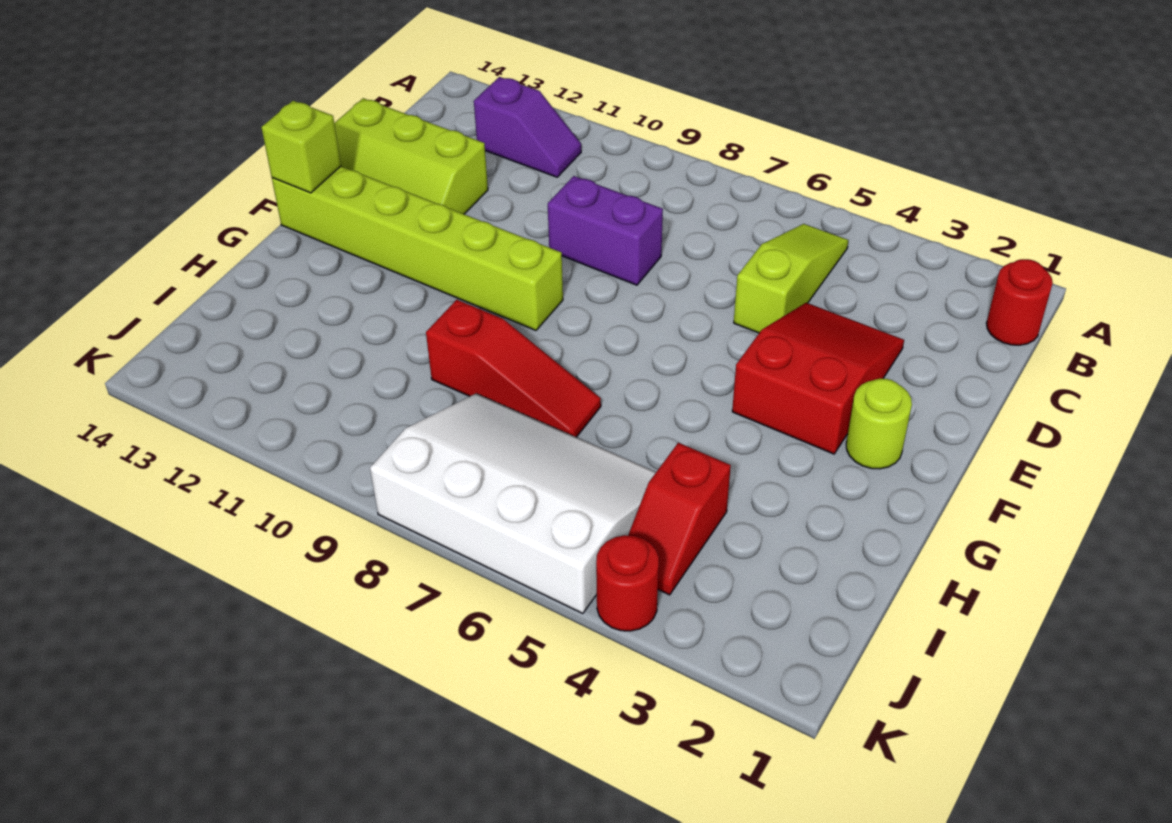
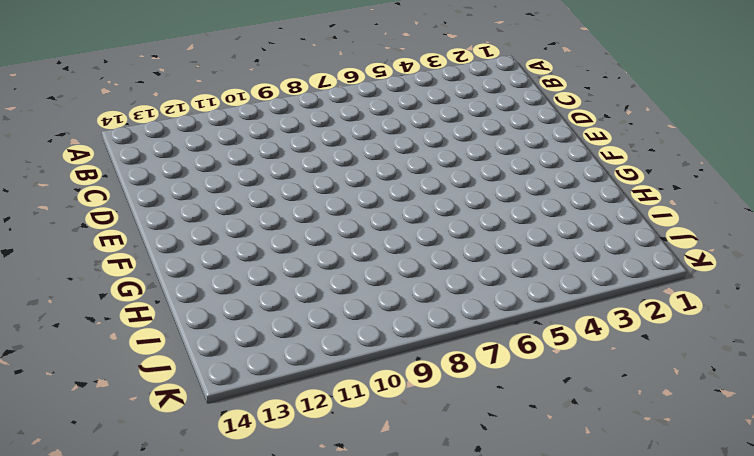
none -> red round brick B1 level 1
none -> lime slope B5:D5 level 1 top D
none -> purple slope B11:B12 level 1 top 12

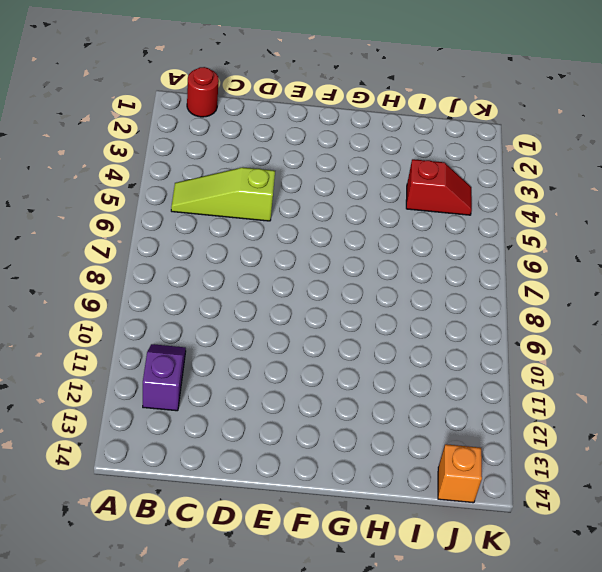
orange brick J14 level 1 -> none
none -> red slope D3:F4 level 1 top F
none -> purple brick D8:D9 level 1
none -> lime slope D12:E14 level 1 top D

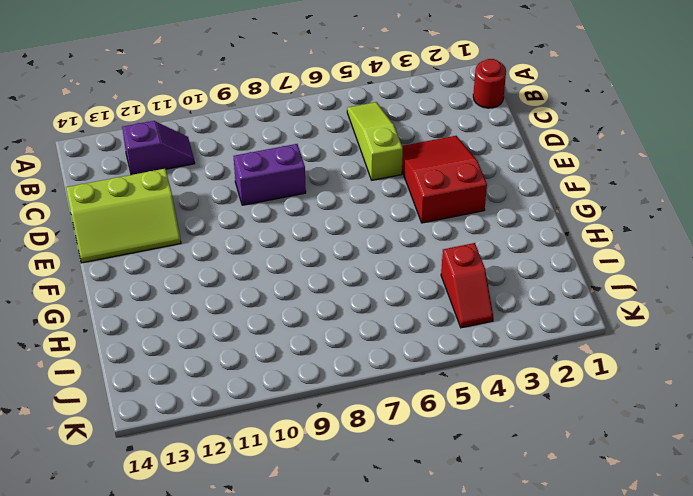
none -> lime round brick F2 level 1
none -> lime brick F9:F14 level 1
none -> red slope H7:H9 level 1 top 9

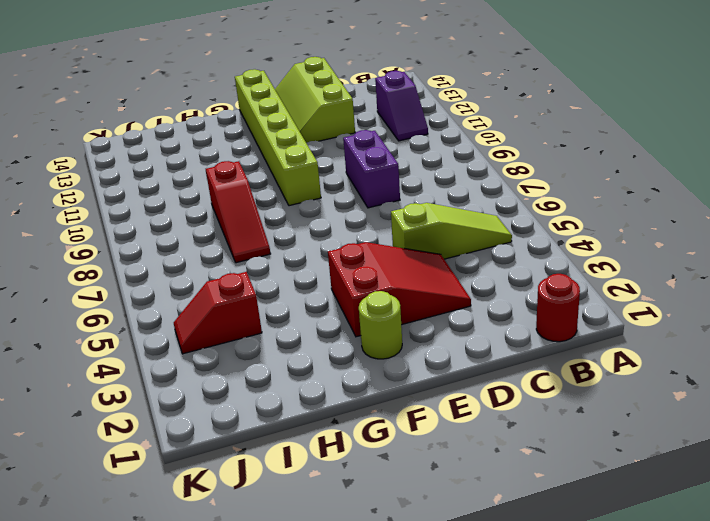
none -> white slope I5:K8 level 1 top K
none -> red round brick K4 level 1
none -> lime brick F14 level 2

